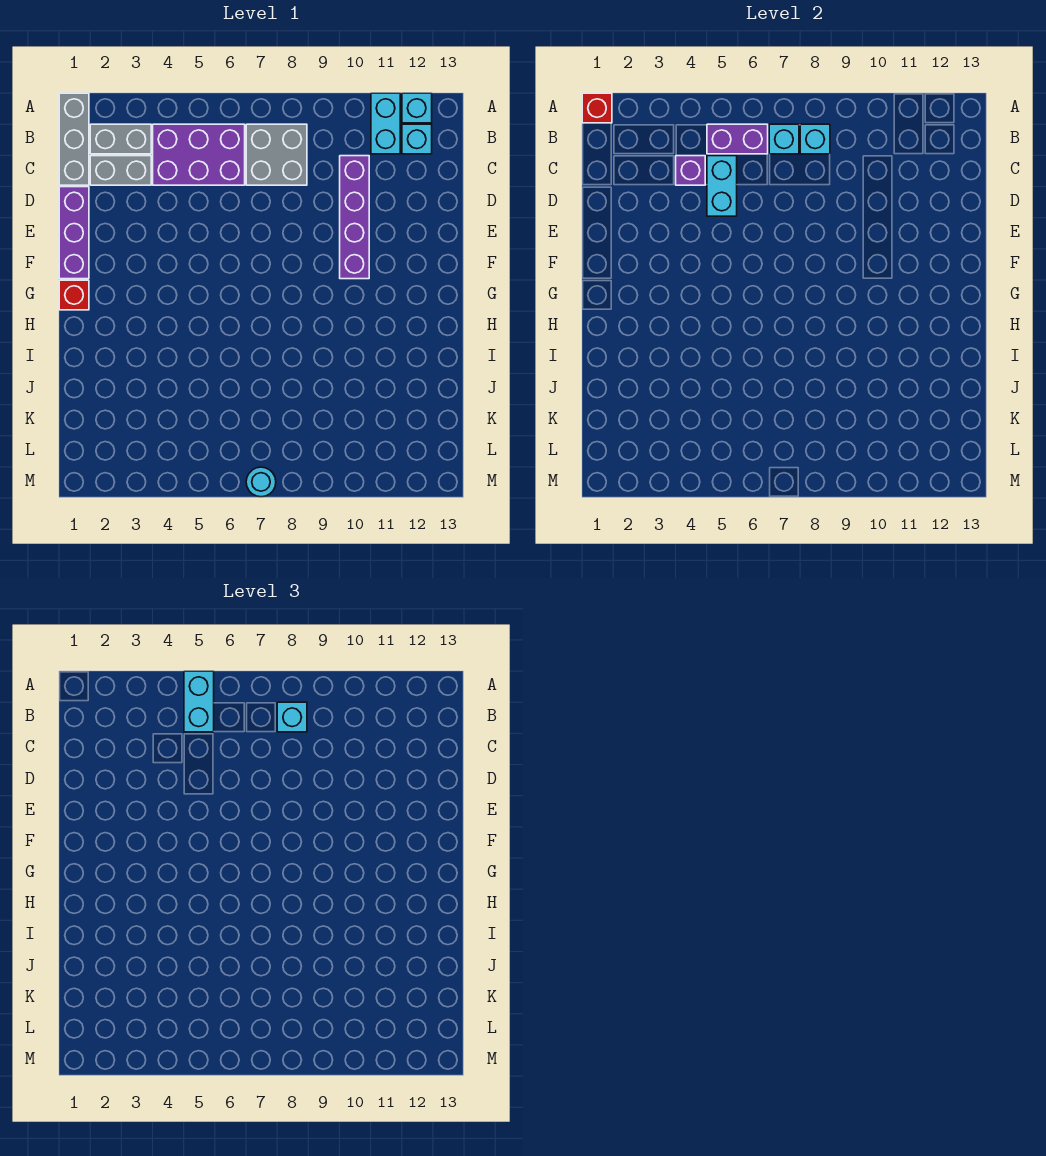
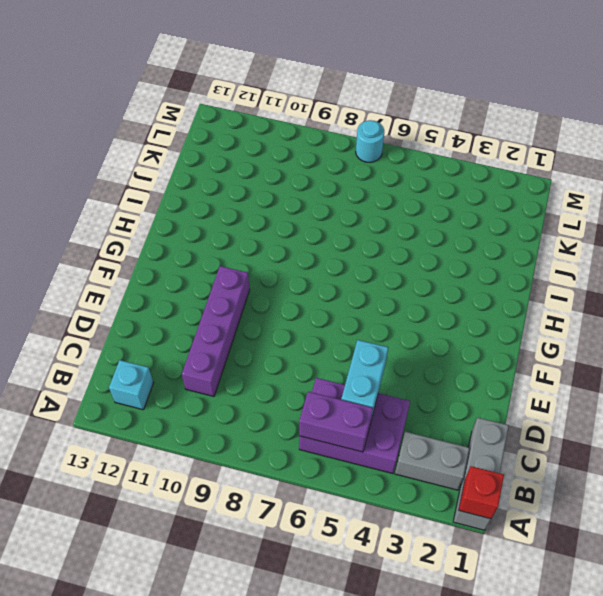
none -> cyan brick A11:B11 level 1
none -> cyan brick A12 level 1
none -> grey brick B7:C8 level 1

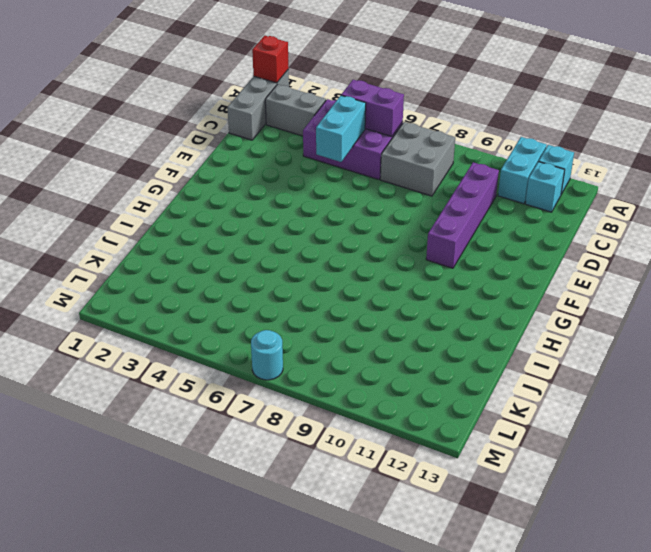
none -> grey brick C2:C3 level 1
none -> purple brick D1:F1 level 1
none -> red brick G1 level 1

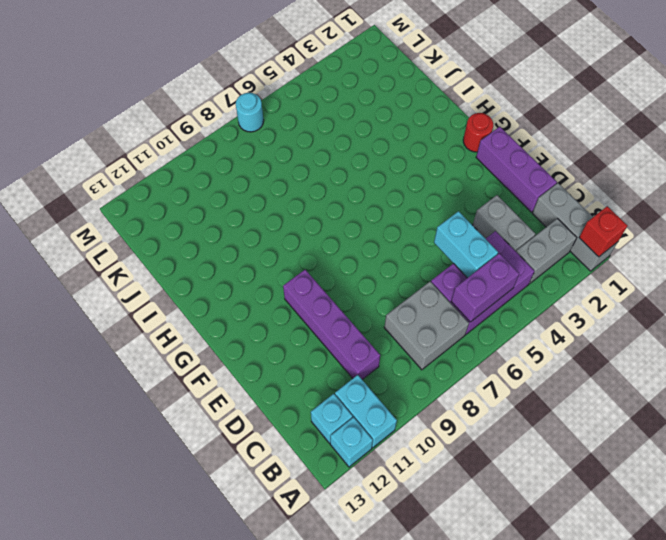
grey brick C3:D3 level 1 -> grey brick C2:C3 level 1
red round brick G1 level 1 -> red brick G1 level 1
none -> cyan brick B7 level 2
none -> cyan brick B8 level 2
none -> purple brick C4 level 2

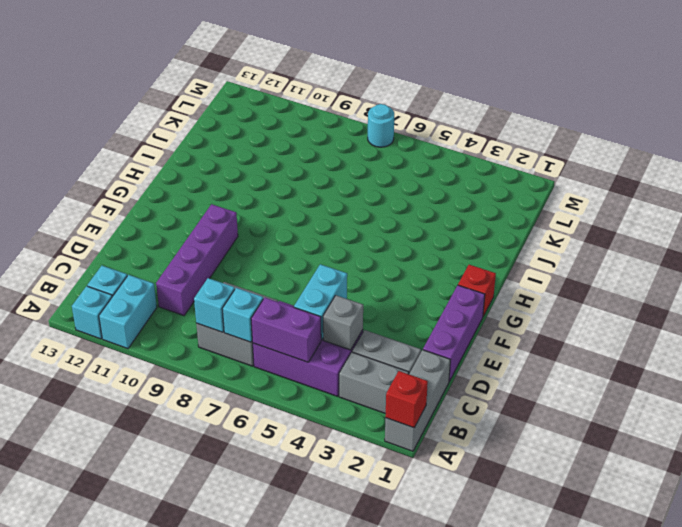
grey brick C4 level 2 -> purple brick C4 level 2
none -> cyan brick A5:B5 level 3
none -> cyan brick B8 level 3

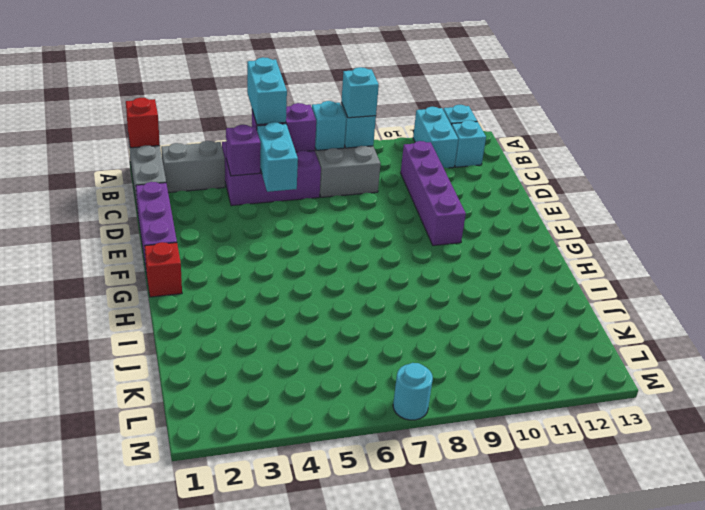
none -> grey brick C2:C3 level 1

